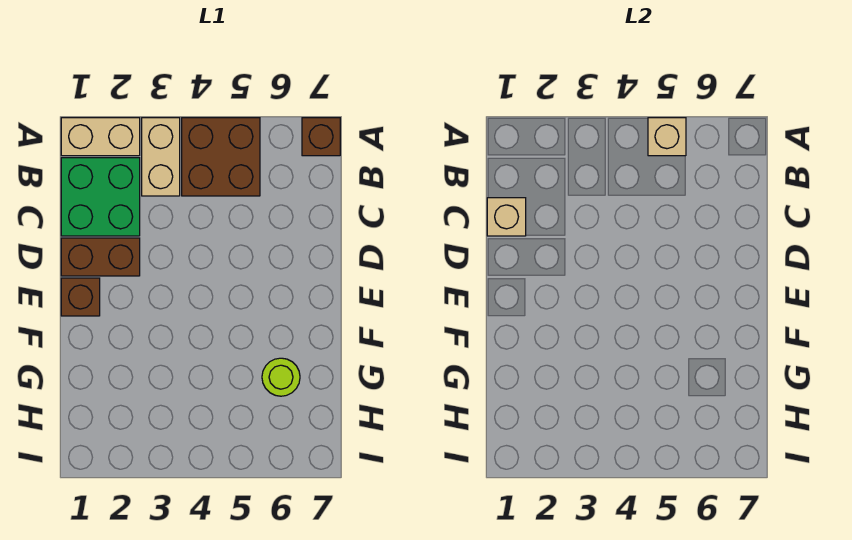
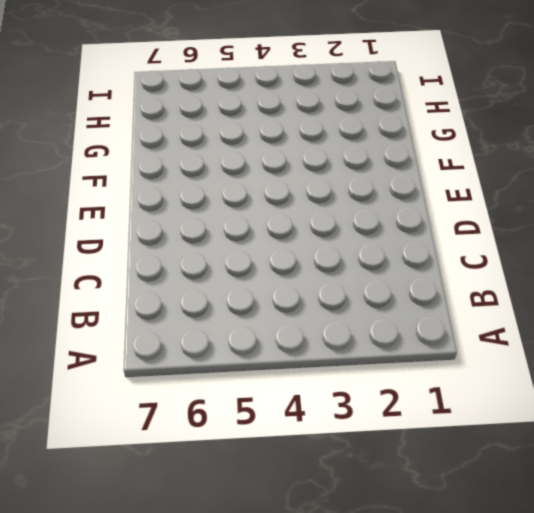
none -> tan brick A1:A2 level 1
none -> tan brick A3:B3 level 1

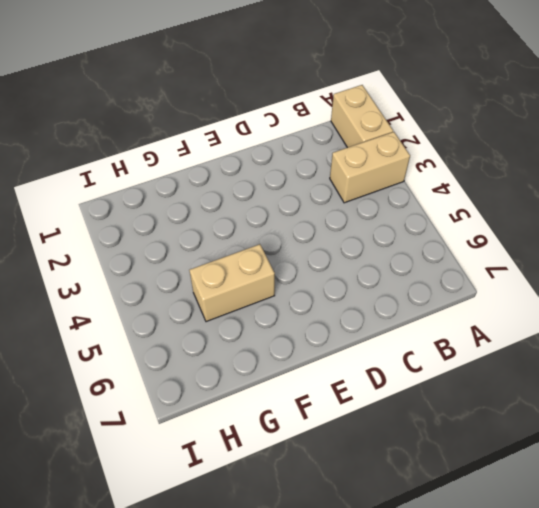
tan brick F5:G5 level 1 -> none
none -> brown brick A4:B5 level 1
none -> brown brick A7 level 1

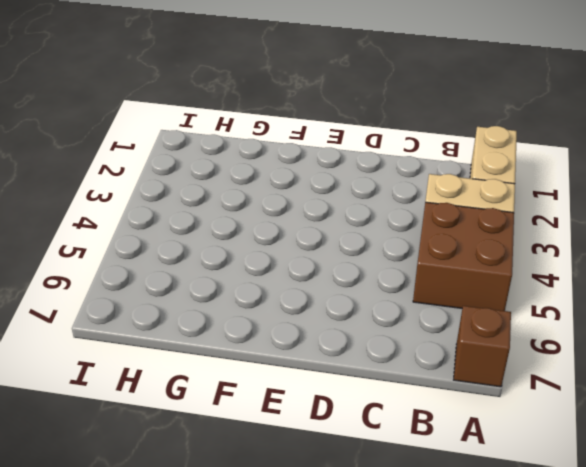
none -> green brick B1:C2 level 1
none -> brown brick D1:D2 level 1

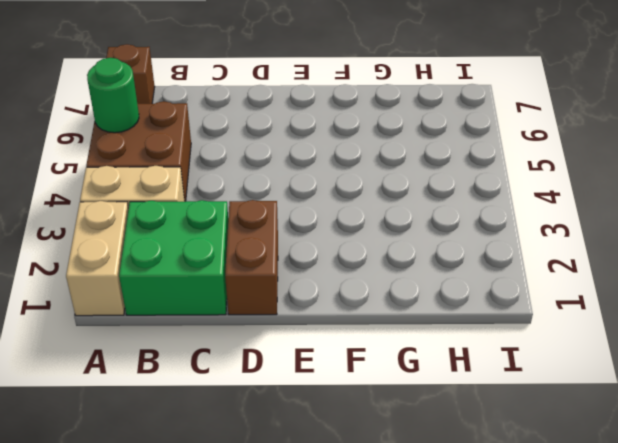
green round brick A5 level 2 -> tan brick A5 level 2
none -> brown brick E1 level 1
none -> lime round brick G6 level 1

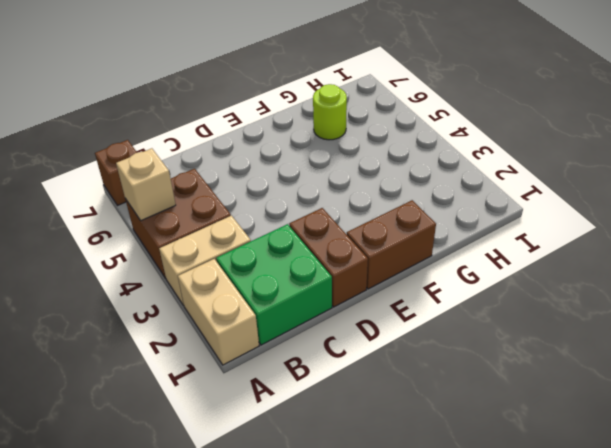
brown brick E1:F1 level 1 -> brown brick E1 level 1
none -> tan brick C1 level 2

